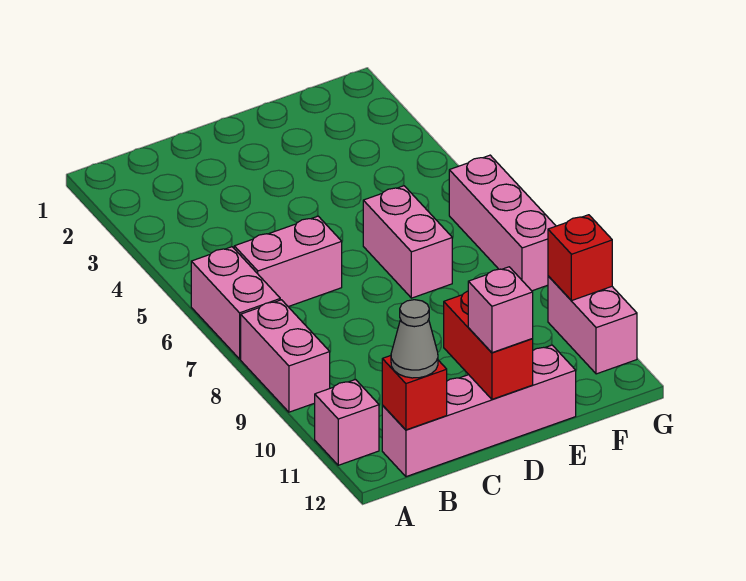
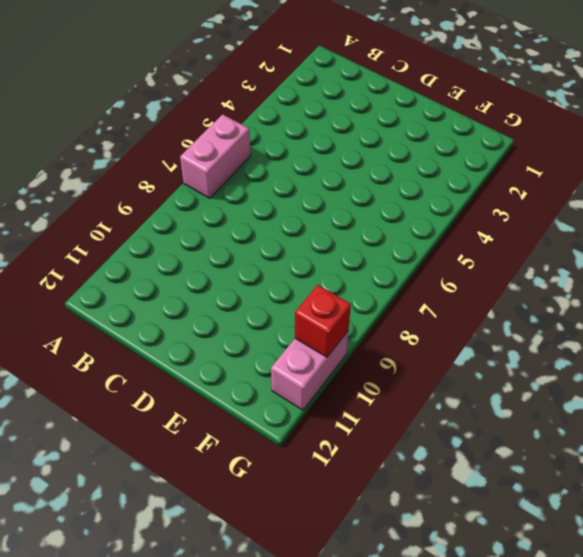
none -> pink brick A8:A9 level 1
none -> pink brick A11 level 1
none -> pink brick B6:C6 level 1

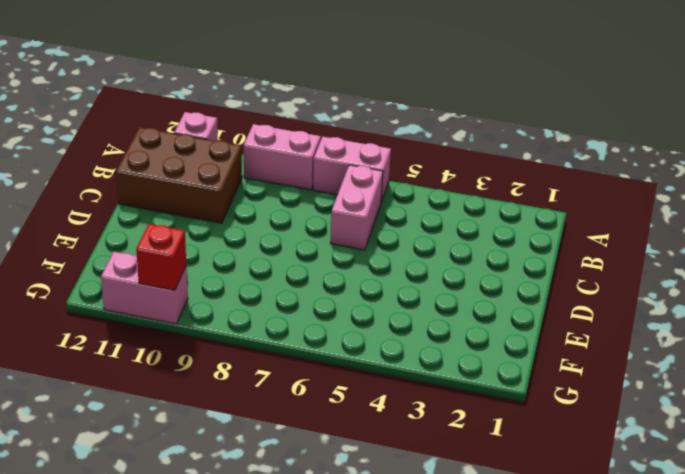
brown brick B10:C12 level 1 -> pink brick B12:E12 level 1
none -> pink brick E6:E7 level 1
none -> pink brick G6:G8 level 1
none -> red brick B12 level 2

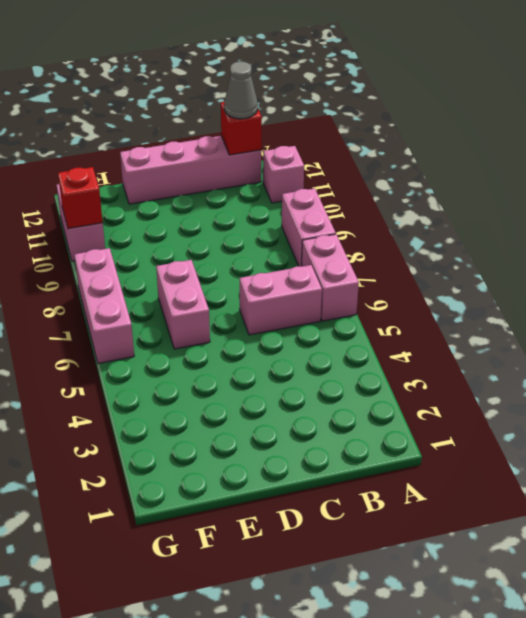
none -> red brick D11:D12 level 2
none -> pink brick D12 level 3

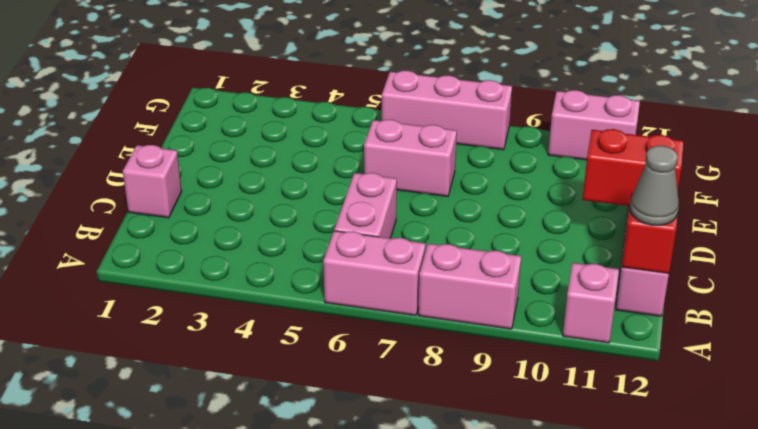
pink brick C1 level 1 -> pink brick D12 level 3
none -> red brick G10 level 2

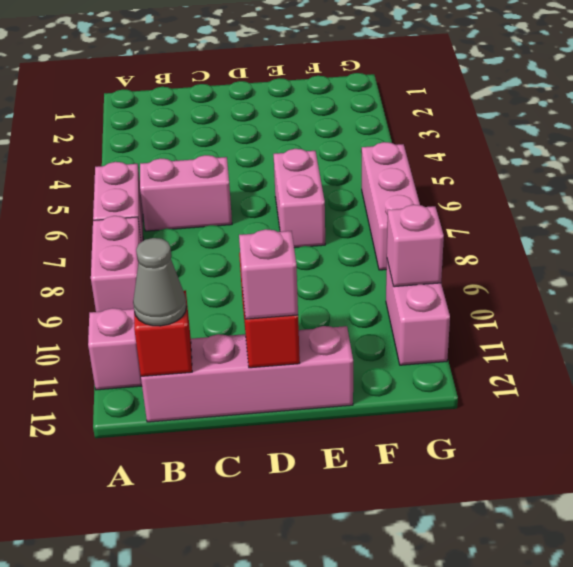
pink brick G10 level 2 -> red brick G10 level 2

